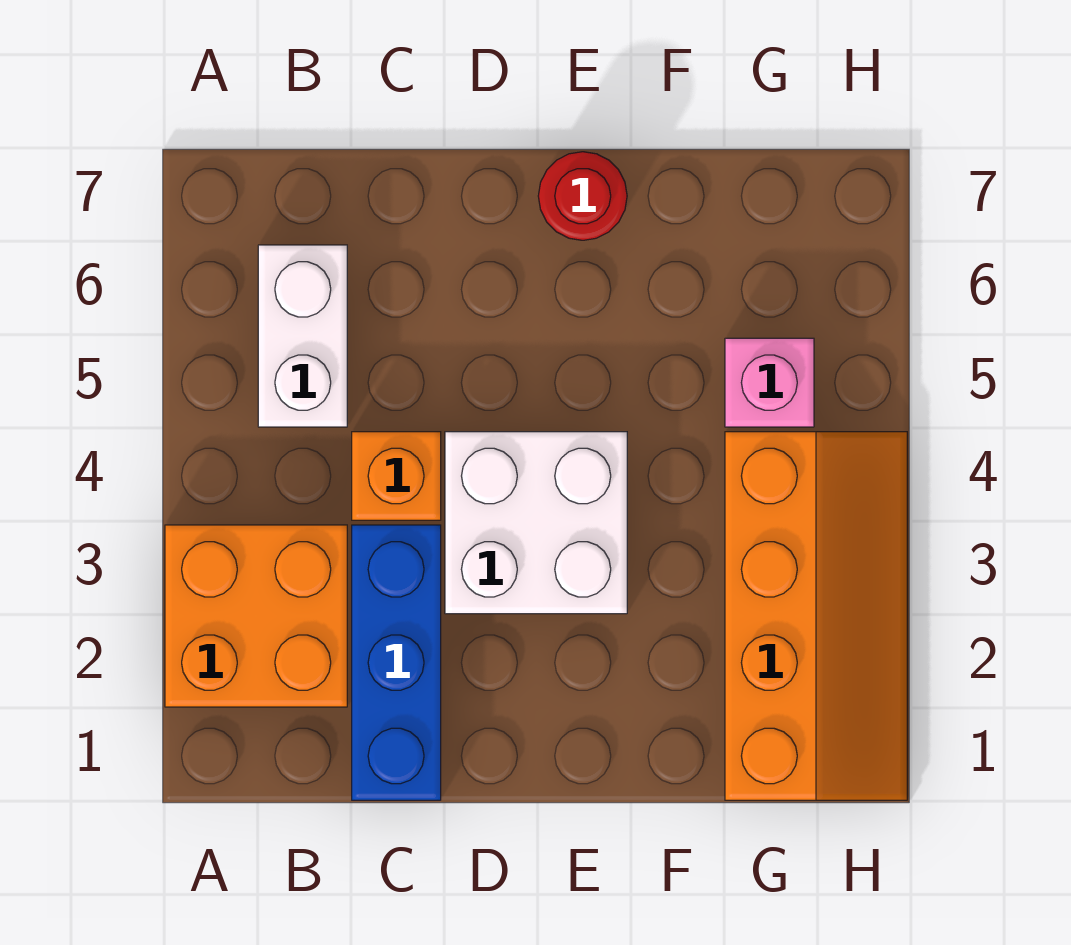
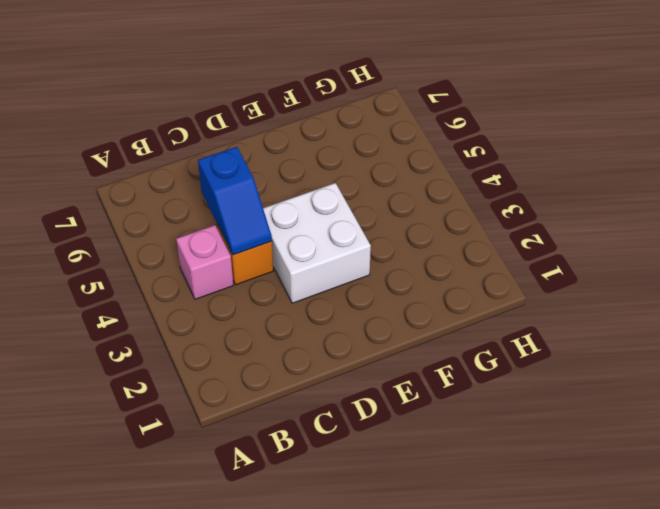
pink brick B4 level 1 -> pink brick G5 level 1
blue slope C4:C5 level 2 top 5 -> none
none -> orange brick A2:B3 level 1
none -> white brick B5:B6 level 1

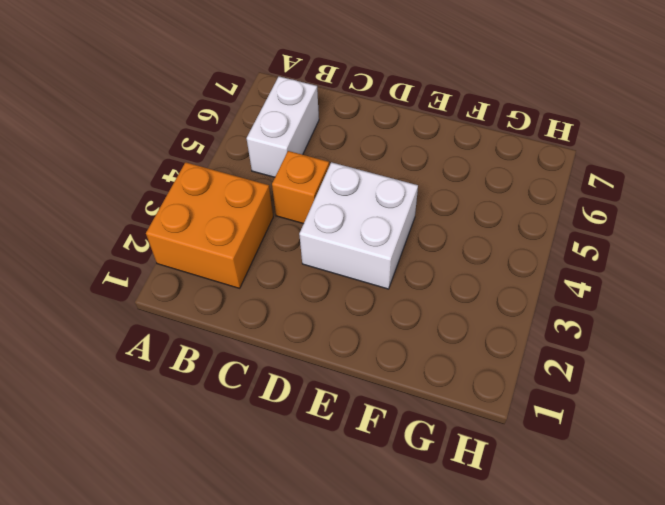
none -> blue brick C1:C3 level 1
none -> red round brick E7 level 1

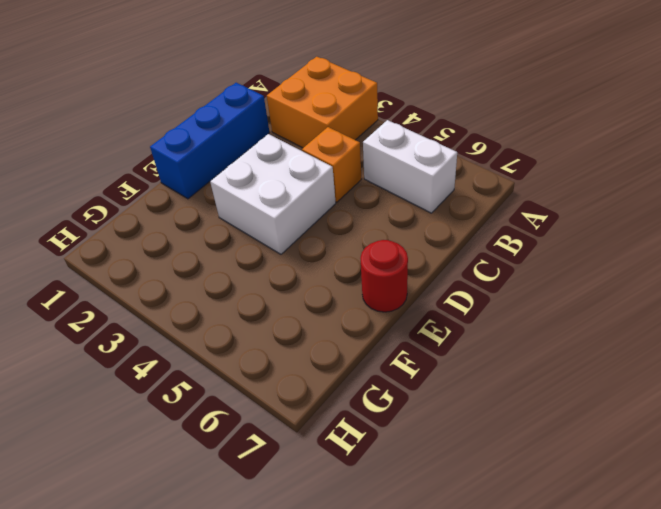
blue brick C1:E1 level 1 -> blue brick C1:C3 level 1
none -> orange slope G1:H4 level 1 top G
none -> pink brick G5 level 1

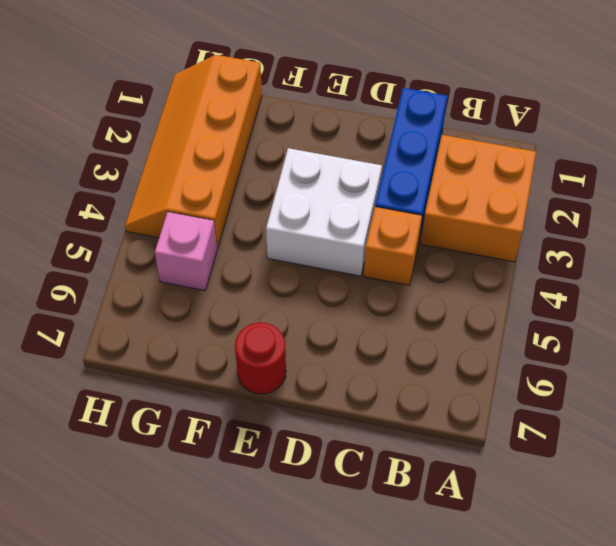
none -> white brick B5:B6 level 1

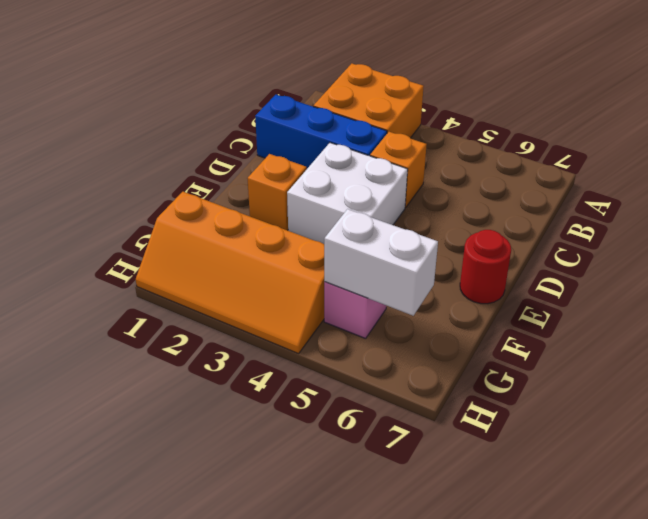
orange brick E2 level 1 -> none
white brick G5:G6 level 2 -> white brick B5:B6 level 1

